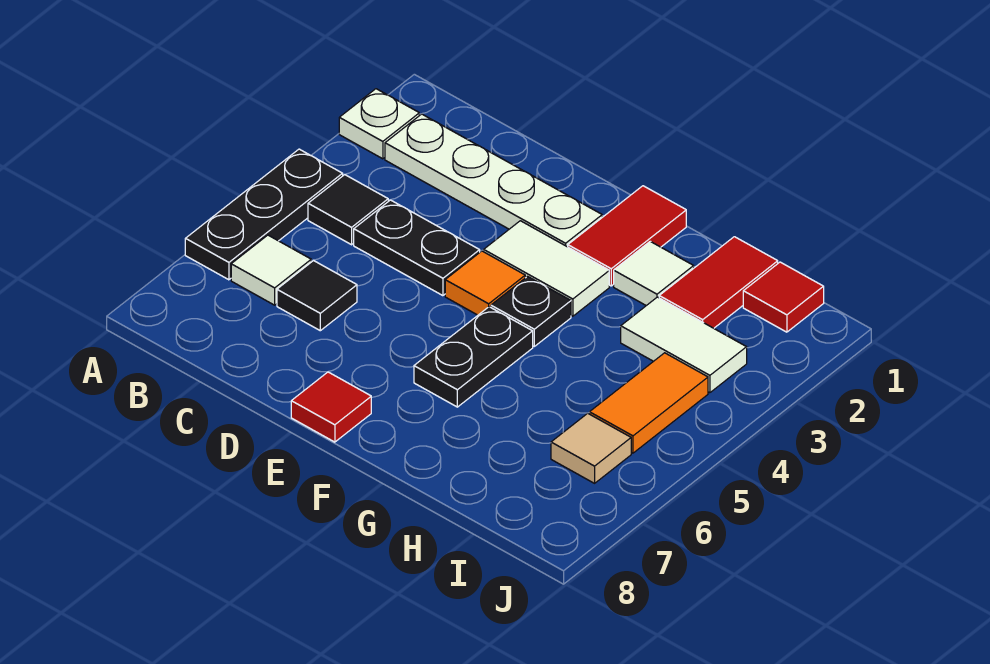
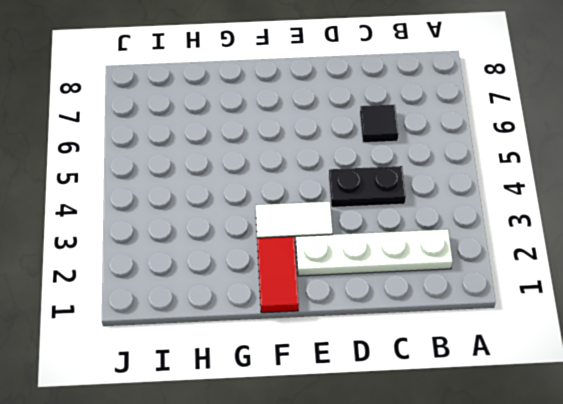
none -> white plate A2 level 1
none -> black plate A4:A6 level 1
none -> black tile B4 level 1

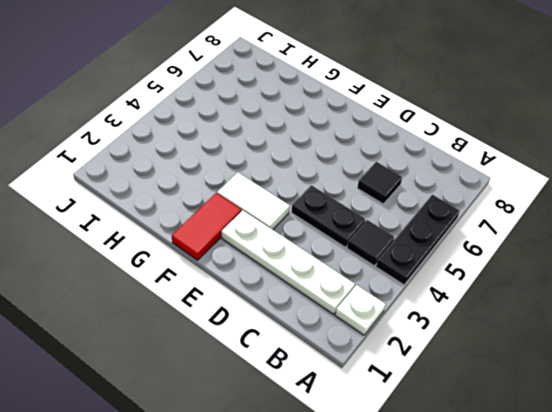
none -> white tile B6 level 1
none -> orange tile E4 level 1
none -> red tile E8 level 1

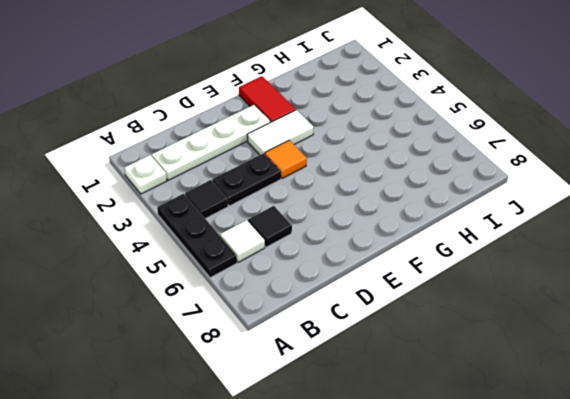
none -> red tile E8 level 1
none -> black plate F4 level 1
none -> black plate F5:F6 level 1

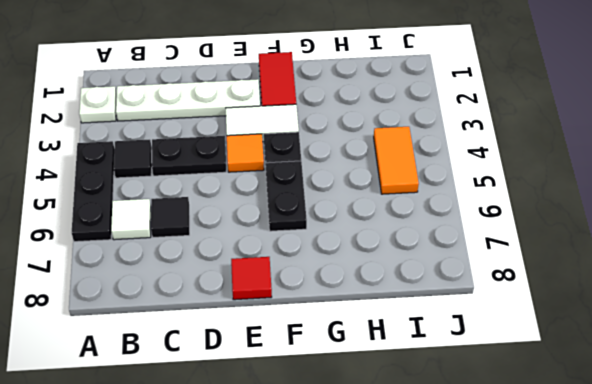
none -> white tile G2 level 1
none -> red tile H1:H2 level 1
none -> white tile H3:I3 level 1

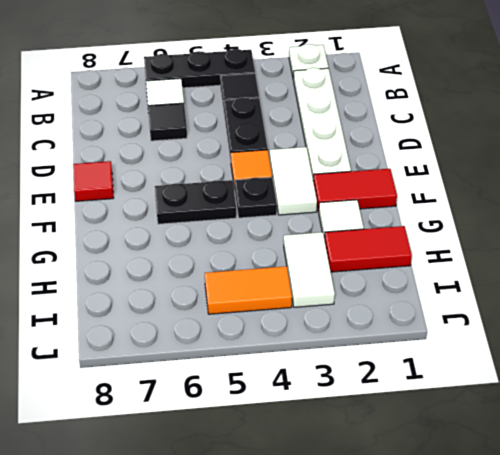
none -> red tile I1 level 1
none -> tan tile I6 level 1

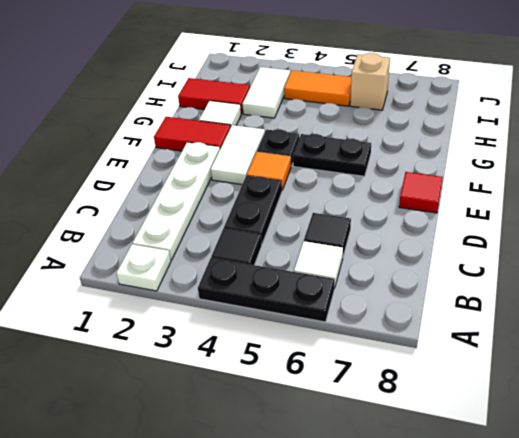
tan brick I6 level 1 -> tan tile I6 level 1
none -> red tile I1 level 1

